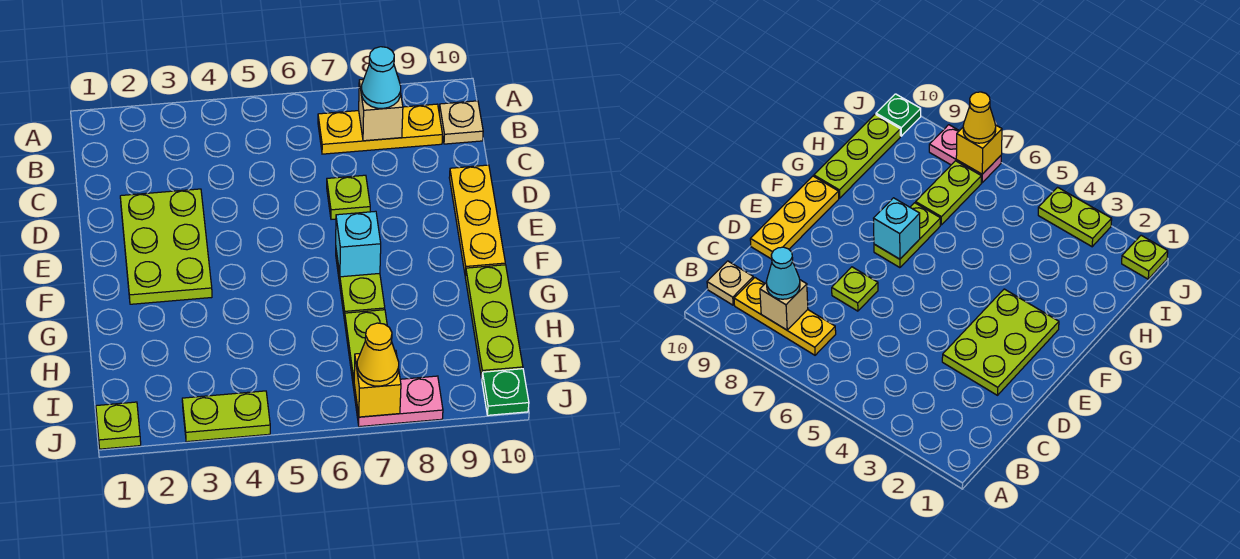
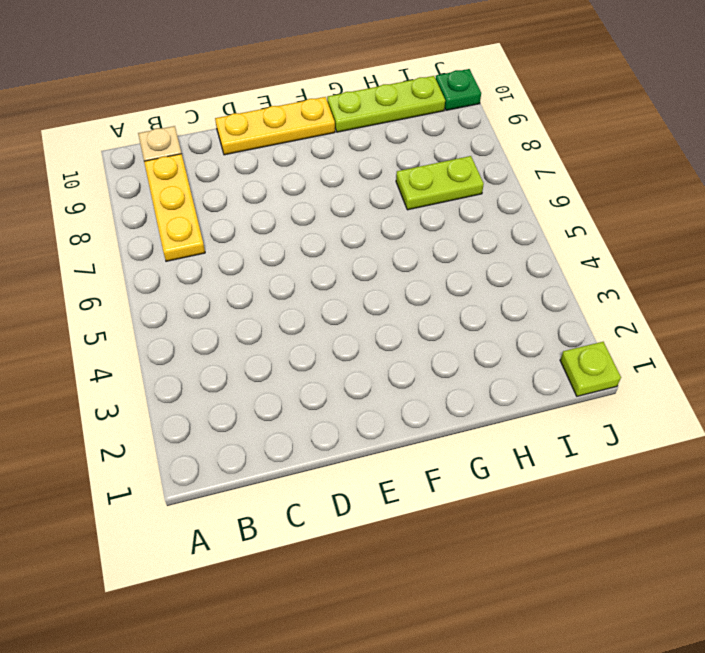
none -> lime plate D2:F3 level 1
none -> lime plate D7 level 1
none -> lime plate F7:G7 level 1

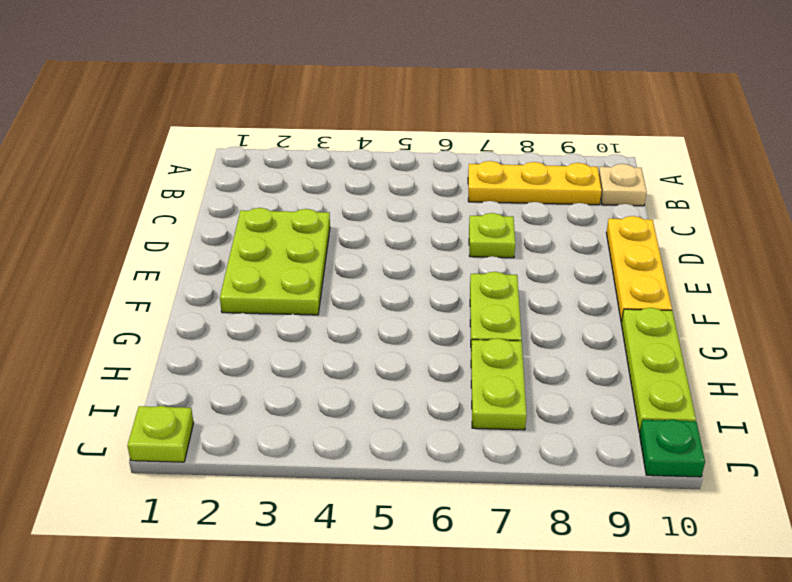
none -> lime plate J3:J4 level 1
none -> pink plate J7:J8 level 1
none -> tan brick B8 level 2

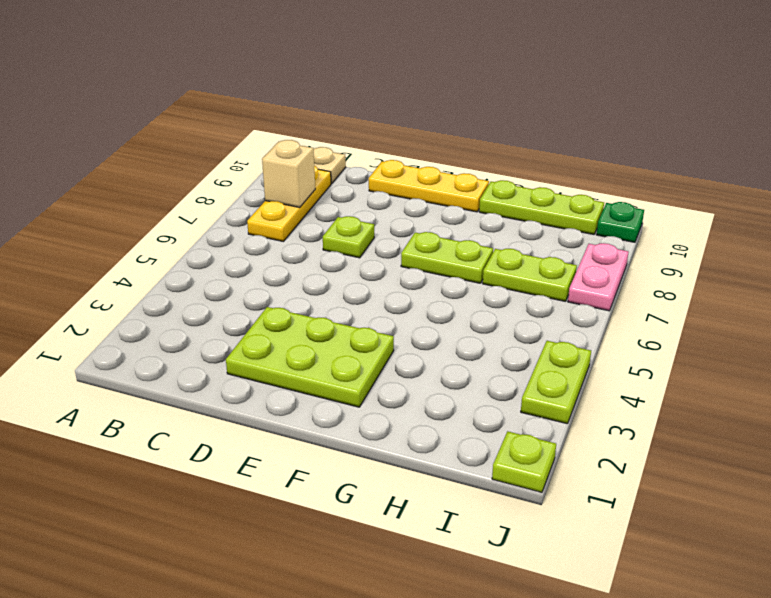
none -> cyan brick F7 level 2
none -> yellow brick J7 level 2
none -> cyan cone B8 level 3

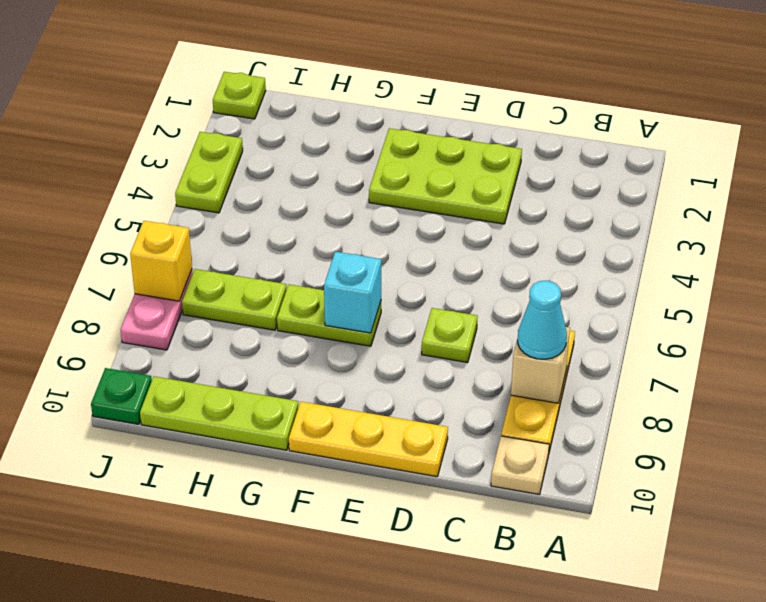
none -> yellow cone J7 level 3

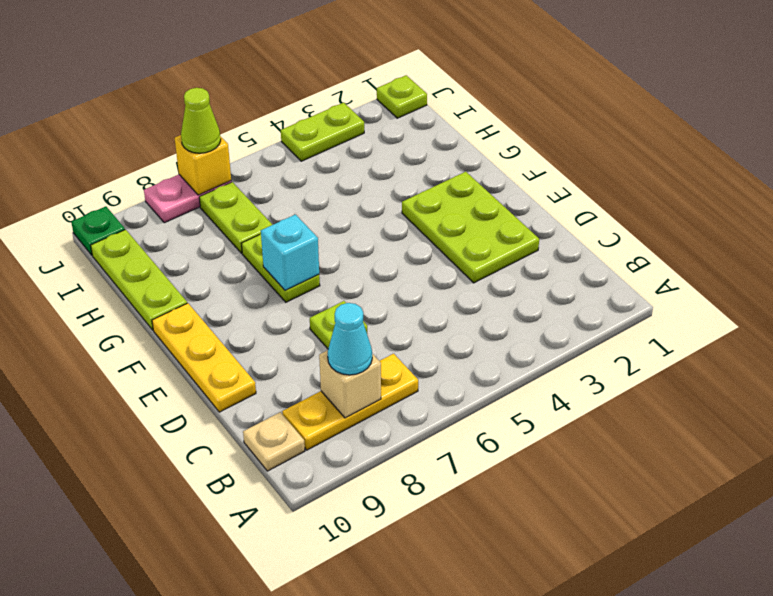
lime cone J7 level 3 -> yellow cone J7 level 3

